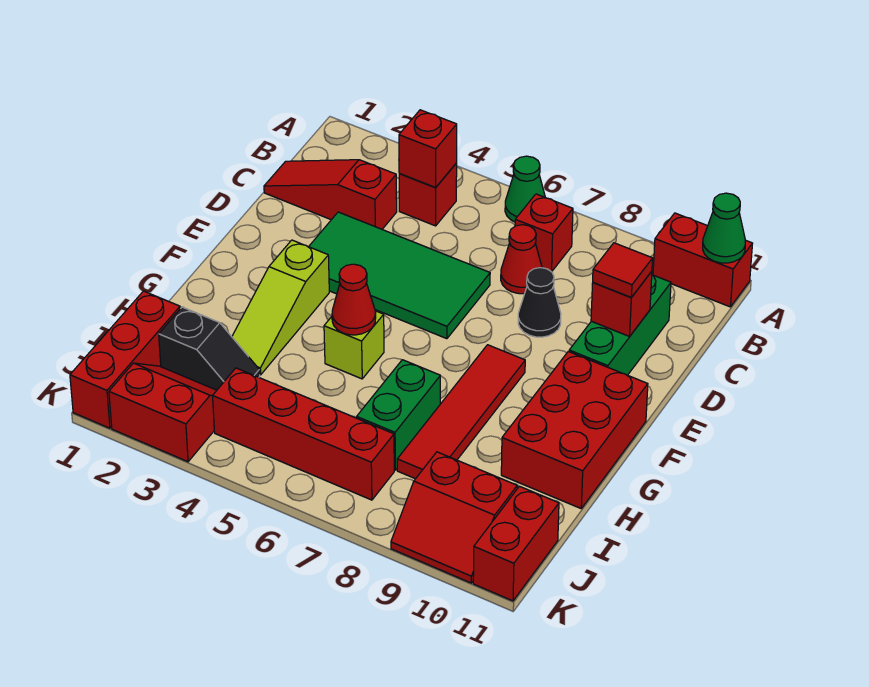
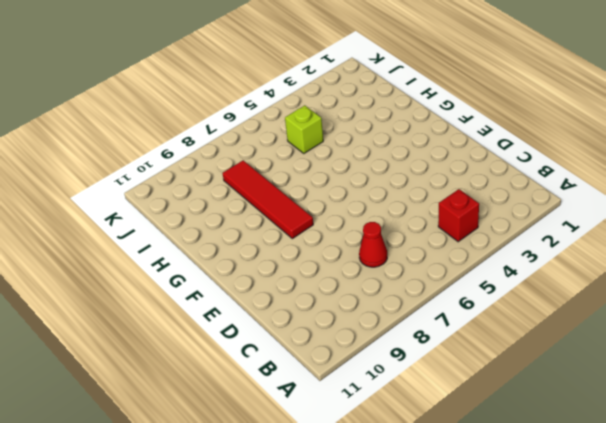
lime brick I5 level 1 -> lime brick G5 level 1
none -> green cone A6 level 1
none -> red brick A10:A11 level 1
none -> red brick B7 level 1

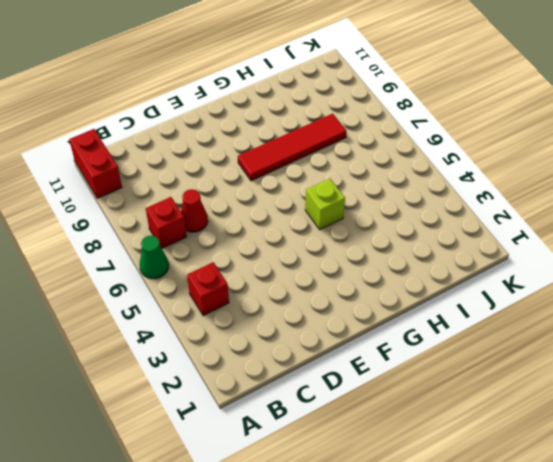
none -> red slope C1:C3 level 1 top 3
none -> green brick C10:E10 level 1
none -> green tile D3:E6 level 1

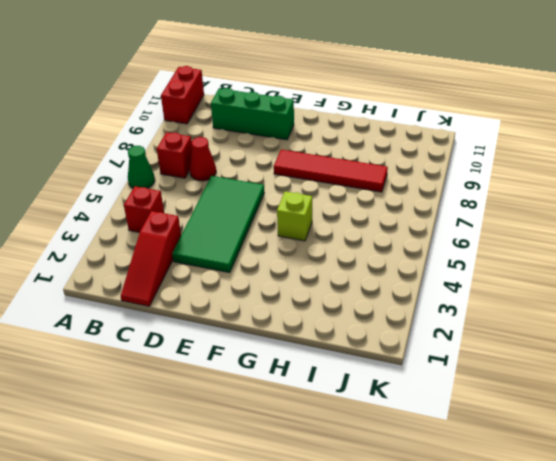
none -> black cone D8 level 1
none -> lime slope F3:H3 level 1 top F
none -> red brick F10:H11 level 1

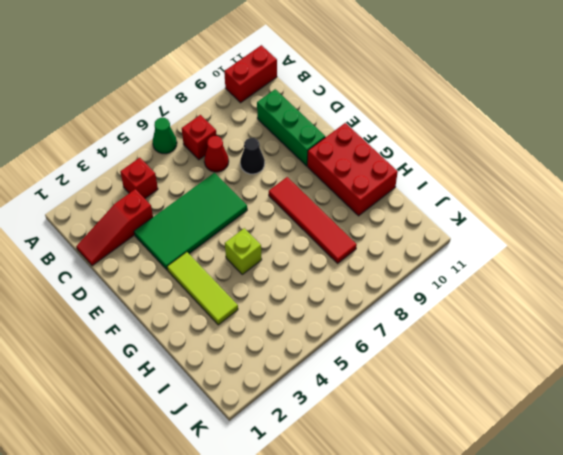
lime tile F3:H3 level 1 -> lime slope F3:H3 level 1 top F
none -> green brick H7:I7 level 1
none -> red brick I1:K1 level 1
none -> black slope I2:I3 level 1 top 2

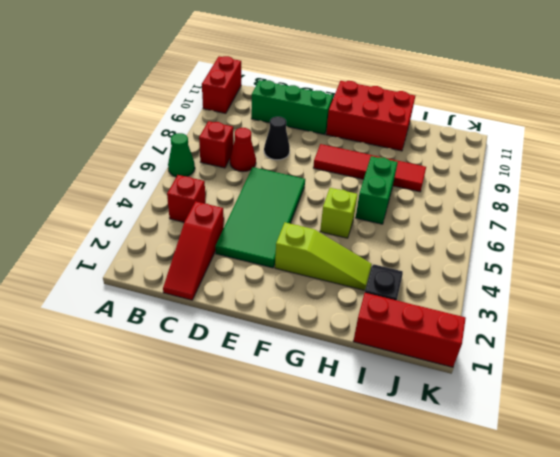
green brick H6:H7 level 1 -> green brick H7:I7 level 1
none -> red slope J2:K3 level 1 top K
none -> red brick J4:J7 level 1
none -> red slope J9:K10 level 1 top J

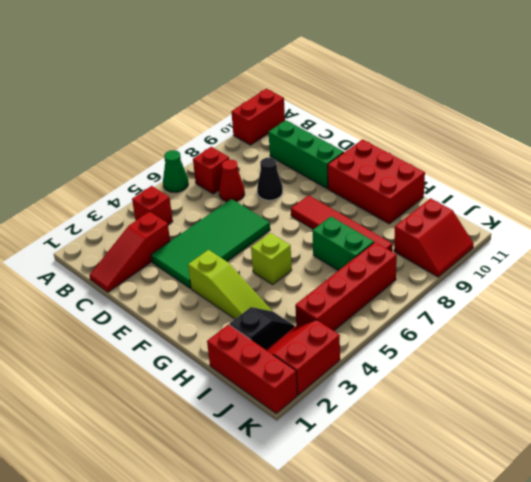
none -> red brick J11:K11 level 1
none -> green cone A11 level 2
none -> red brick B4 level 2

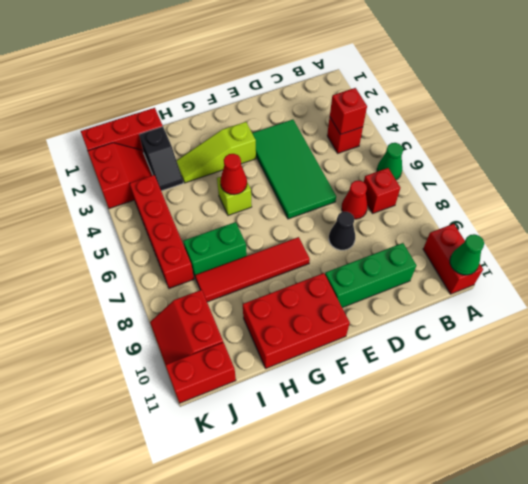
none -> red slope C1:C3 level 1 top 3
none -> red brick D10 level 2
none -> red tile D10 level 3

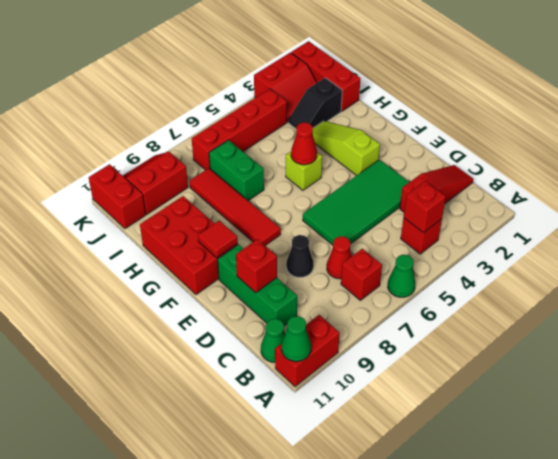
green cone B11 level 1 -> none
red tile F10 level 2 -> red tile D10 level 3

